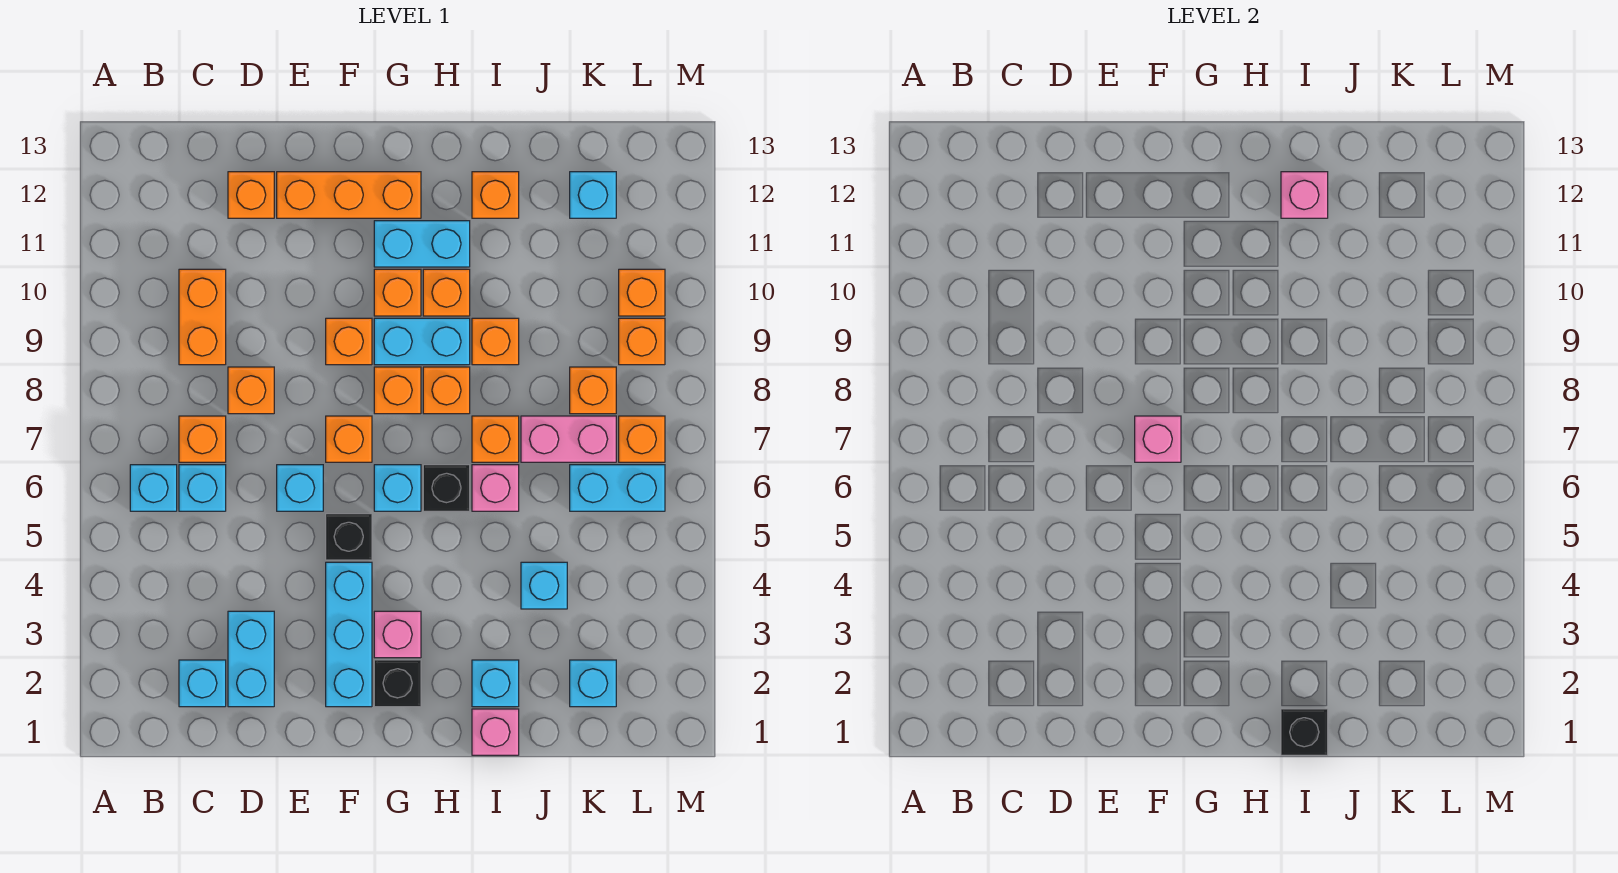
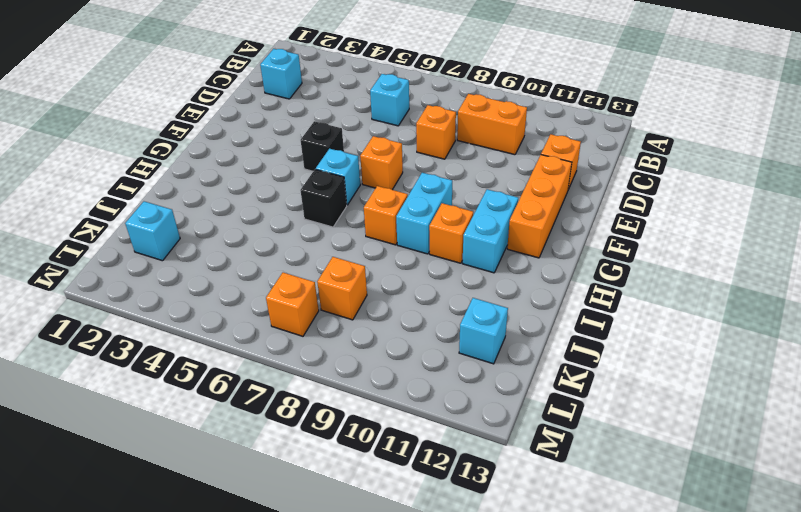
none -> cyan brick B6 level 1
none -> orange brick C7 level 1
none -> cyan brick D2:D3 level 1
none -> cyan brick E6 level 1

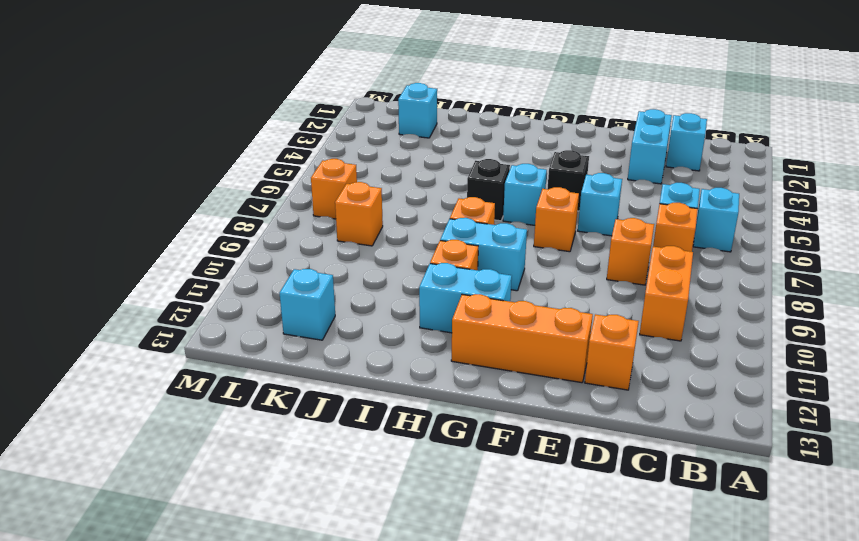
none -> cyan brick F2:F4 level 1
none -> orange brick F9 level 1
none -> black brick G2 level 1
none -> pink brick G3 level 1

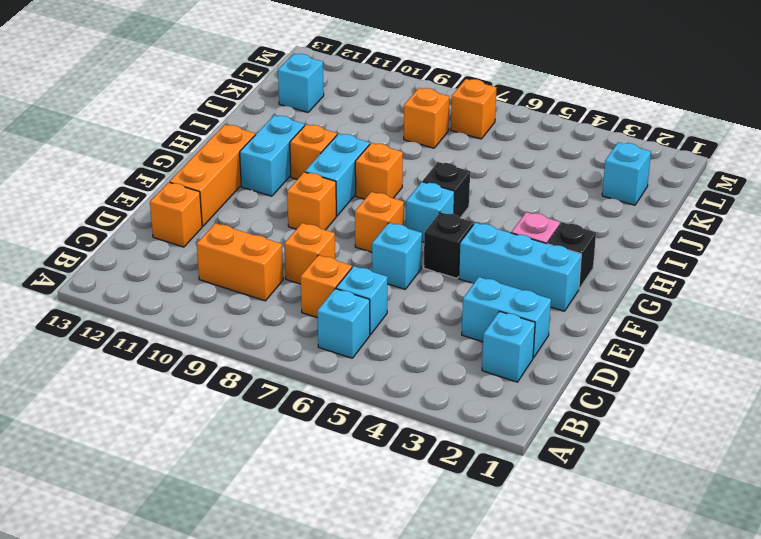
none -> orange brick G8 level 1
none -> orange brick G10 level 1
none -> pink brick I1 level 1
none -> cyan brick I2 level 1

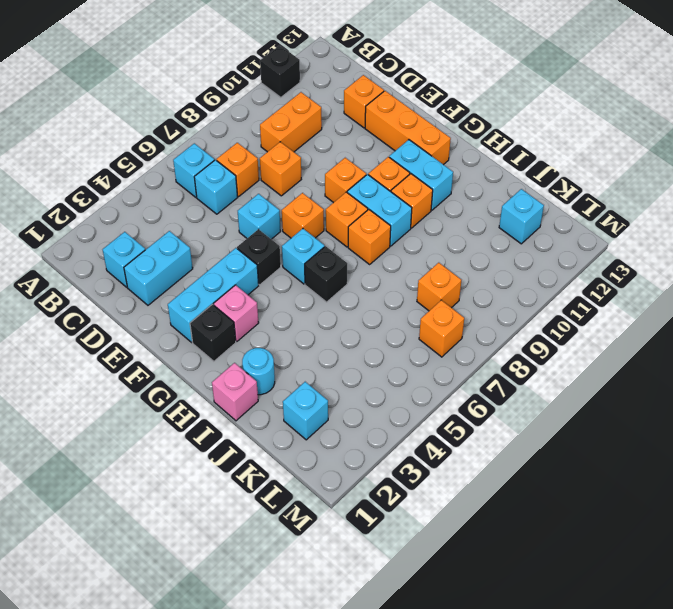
black brick A11 level 1 -> black brick I1 level 2
cyan round brick I2 level 1 -> cyan brick I2 level 1
none -> pink brick I6 level 1
none -> orange brick I7 level 1
none -> orange brick I9 level 1
none -> orange brick I12 level 1

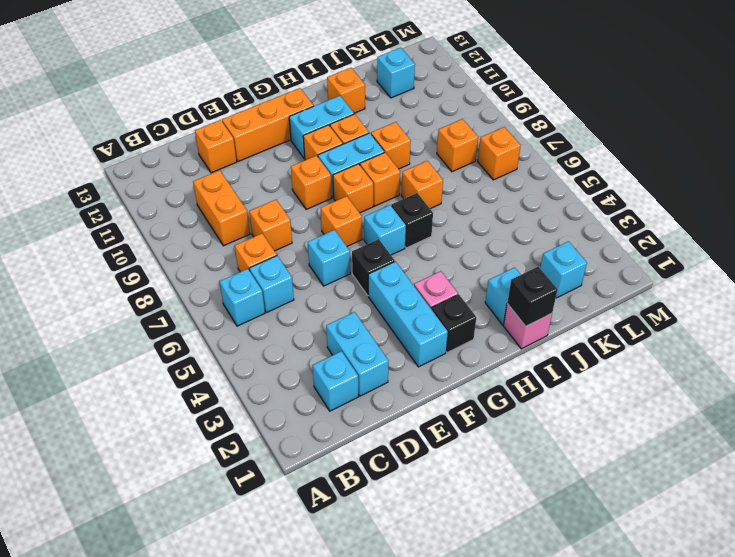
none -> pink brick I6 level 1
none -> cyan brick J4 level 1
none -> pink brick J7:K7 level 1
none -> cyan brick K6:L6 level 1

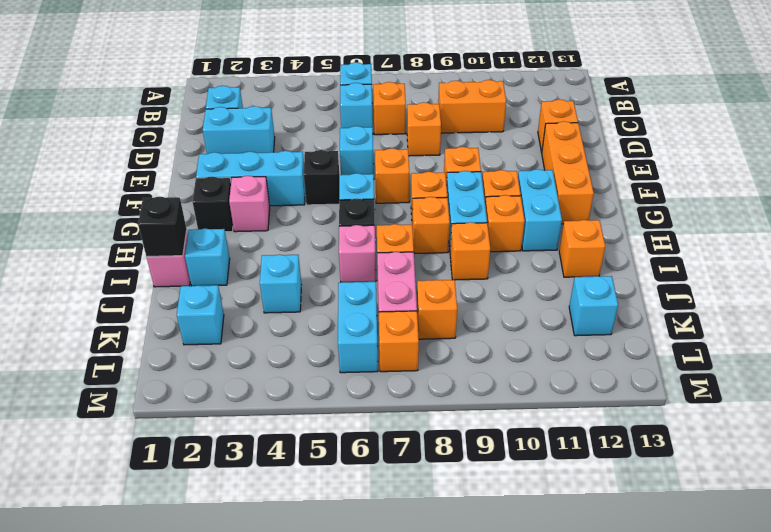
none -> orange brick L9 level 1
none -> orange brick L10 level 1
none -> pink brick F7 level 2
none -> pink brick I12 level 2

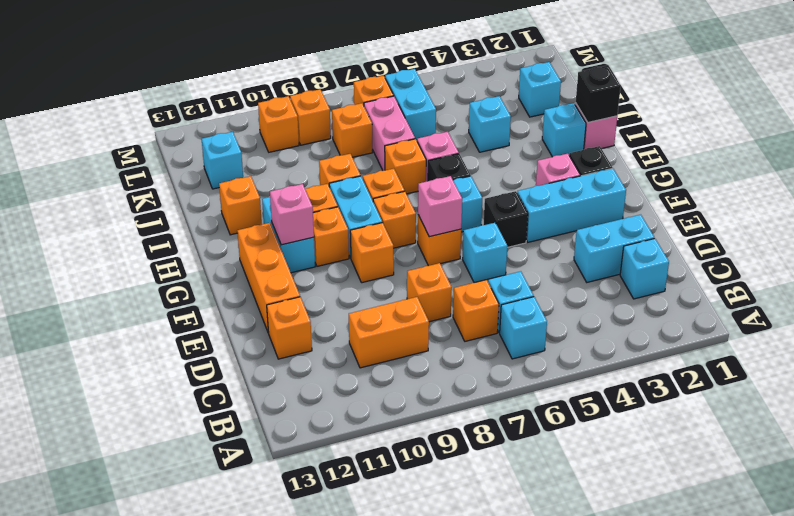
pink brick G11 level 2 -> pink brick I12 level 2

